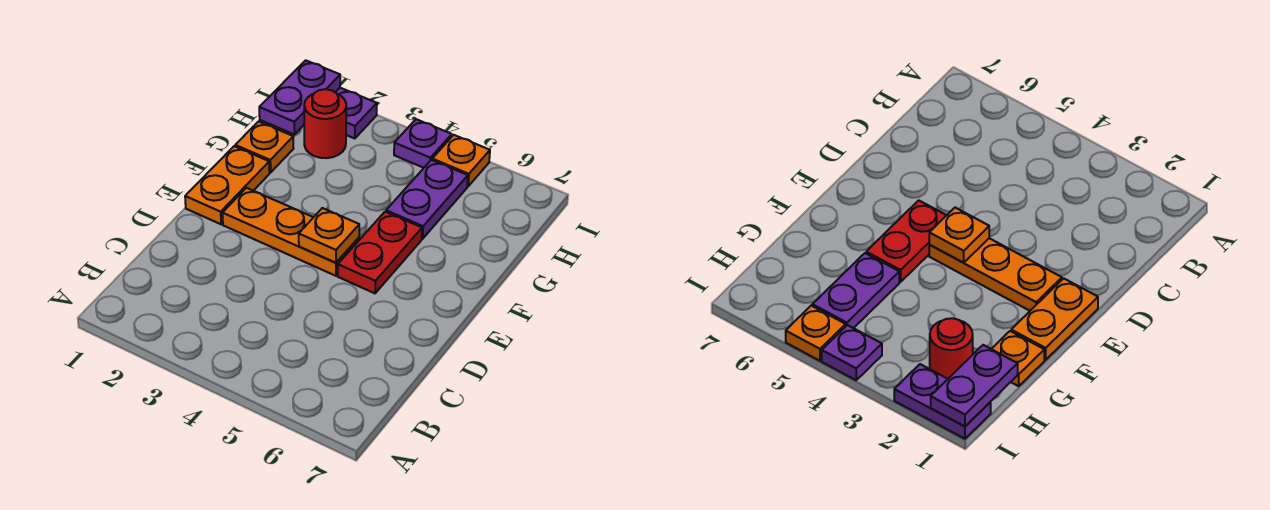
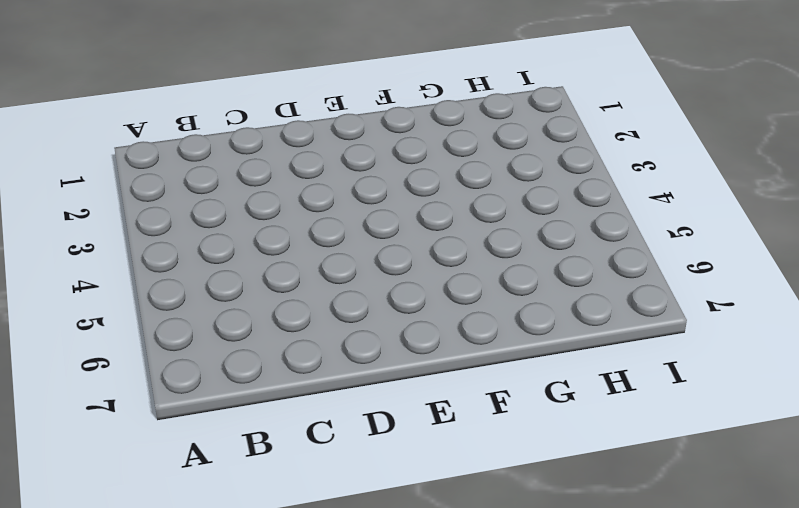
none -> orange plate E1:F1 level 1
none -> orange plate E2:E4 level 1

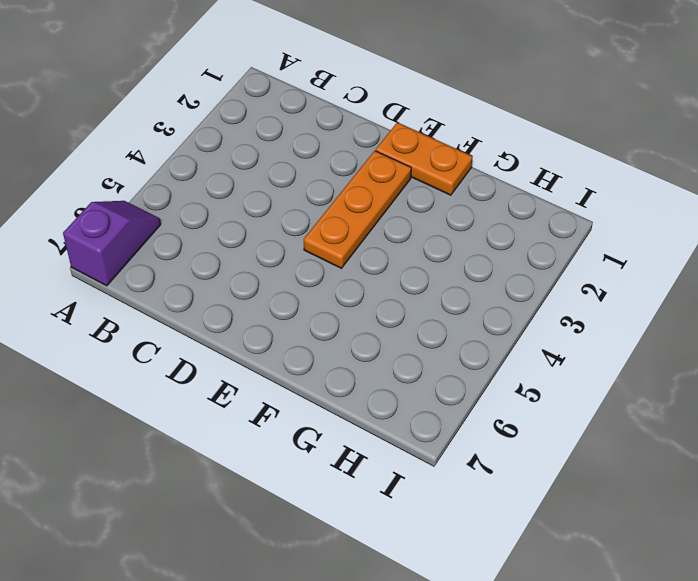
purple slope A6:A7 level 1 top 7 -> none
none -> red plate E5:F5 level 1
none -> orange plate G1 level 1

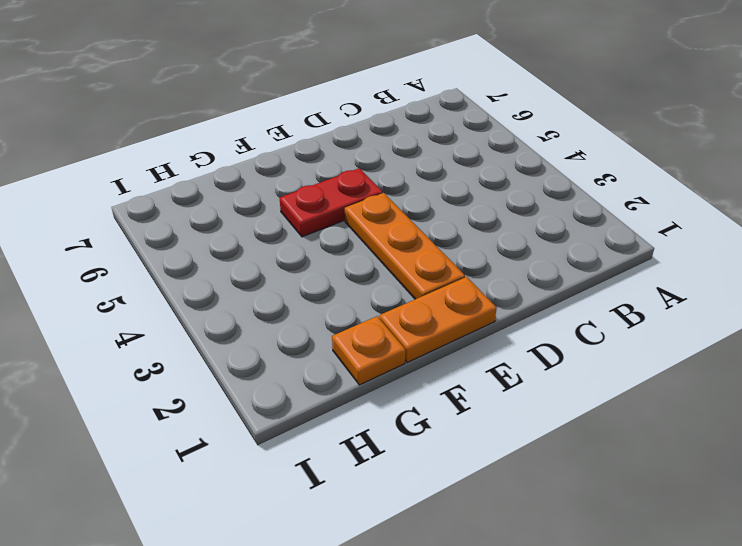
none -> purple plate G5:H5 level 1
none -> red round brick H2 level 1

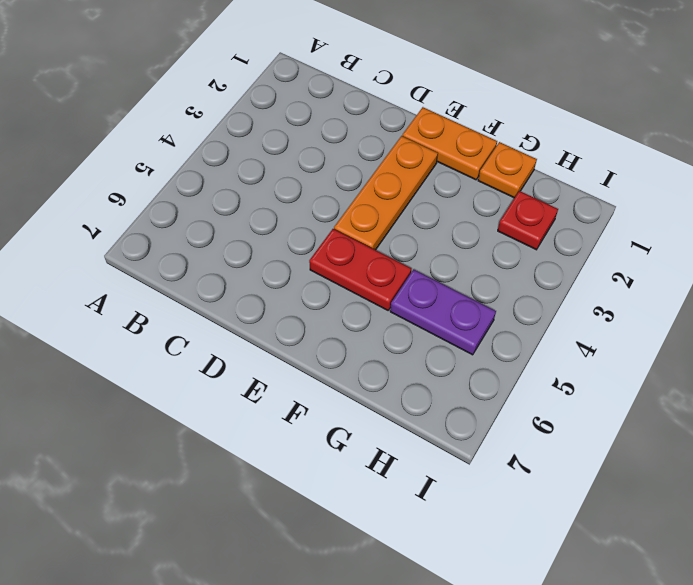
red plate H2 level 1 -> red round brick H2 level 1
none -> purple plate I1:I2 level 1
none -> purple plate I4 level 1

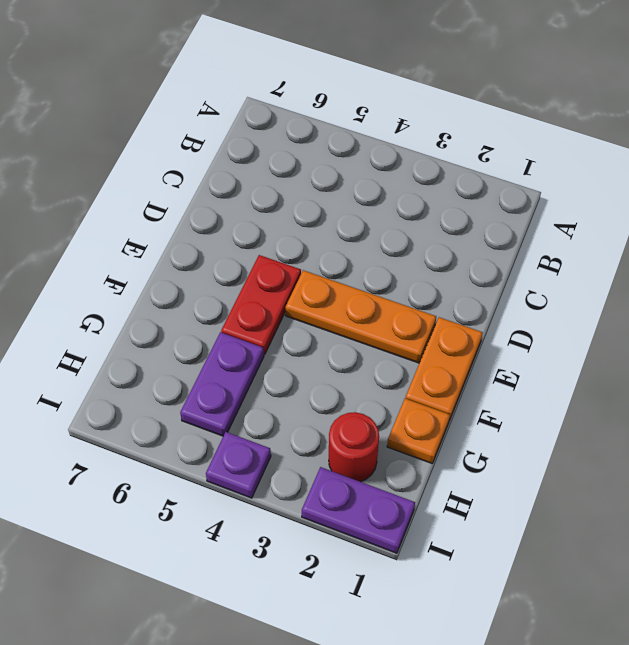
none -> orange plate I5 level 1
none -> orange plate E4 level 2

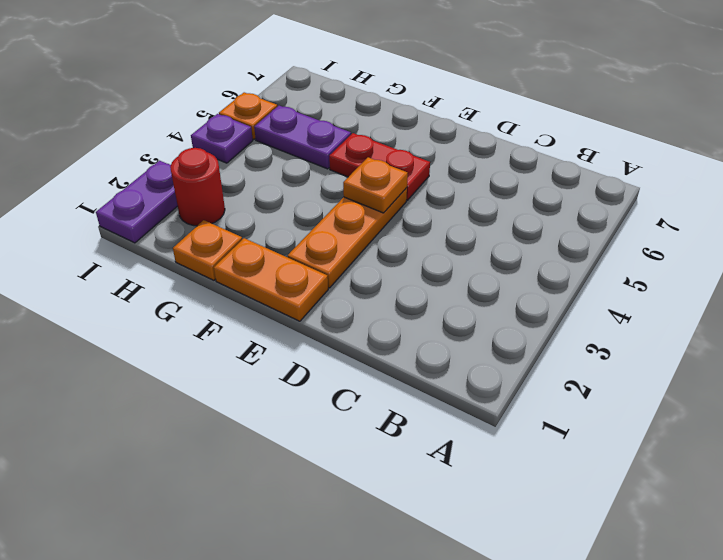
none -> purple plate H1:I1 level 2

